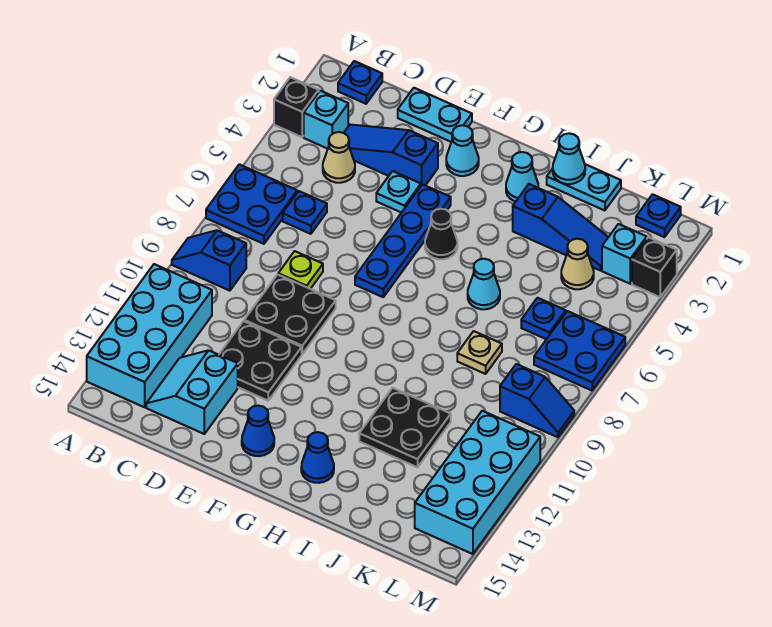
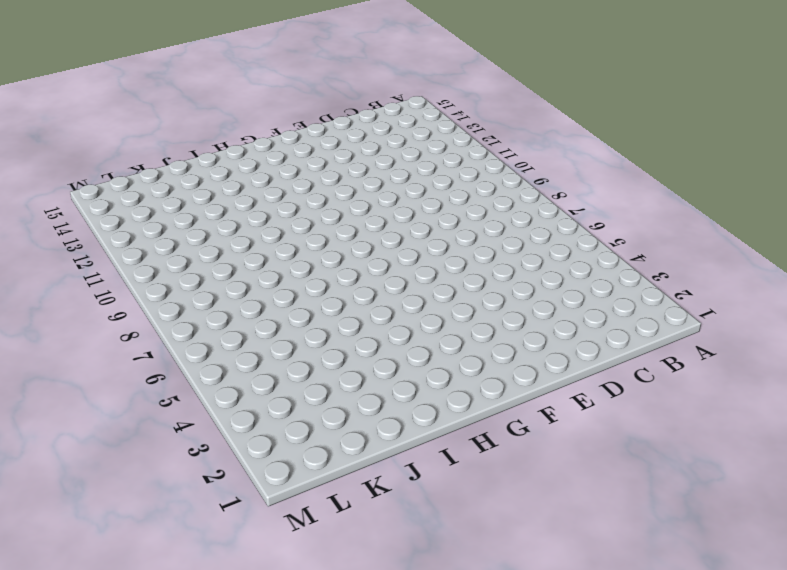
none -> black brick A3 level 1
none -> blue plate A6:B7 level 1
none -> blue slope A9:B9 level 1 top B
none -> cyan brick A11:B14 level 1

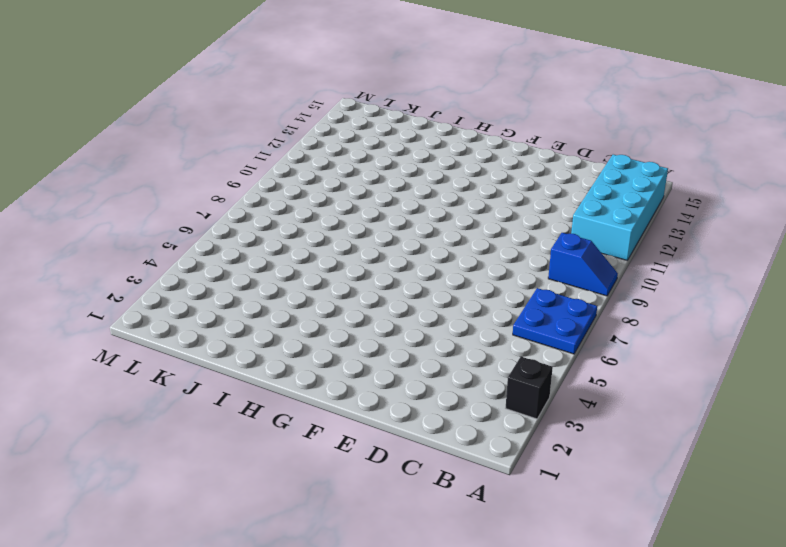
none -> blue plate B1 level 1
none -> cyan brick B3 level 1
none -> blue slope C3:E3 level 1 top E
none -> tan cone C4 level 1

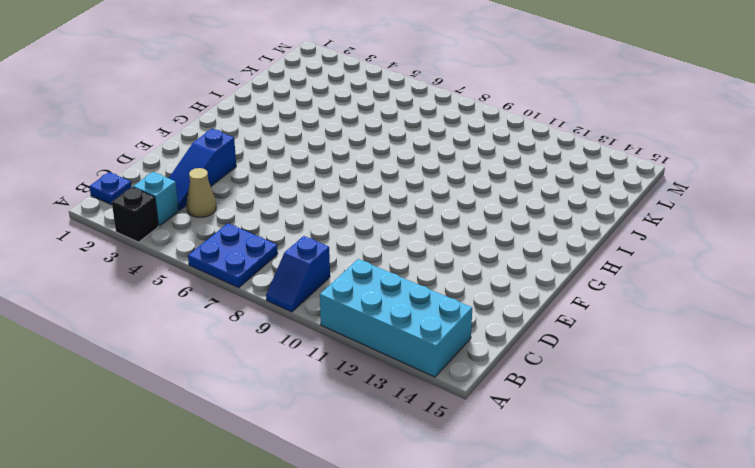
none -> blue plate C6 level 1
none -> cyan slope C13:D14 level 1 top D
none -> cyan plate D1:E1 level 1
none -> lime plate D8 level 1

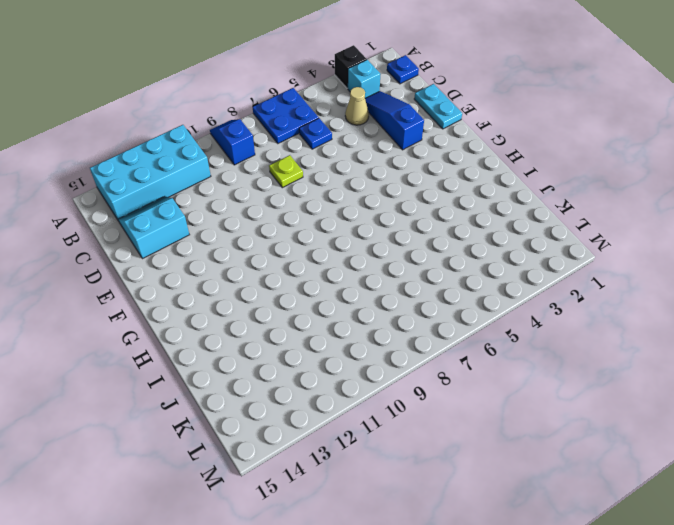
none -> black plate D9:E10 level 1
none -> black plate D11:E12 level 1
none -> cyan plate E4 level 1
none -> cyan cone F2 level 1

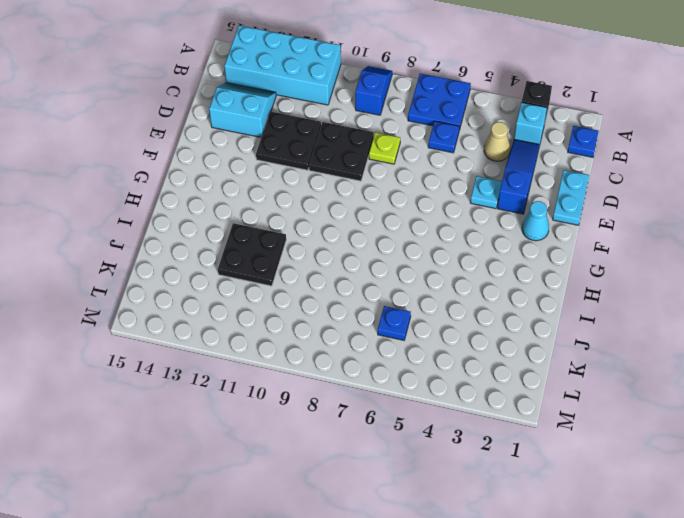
none -> blue plate F4:F7 level 1
none -> blue cone F14 level 1
none -> black cone G5 level 1
none -> cyan cone H2 level 1

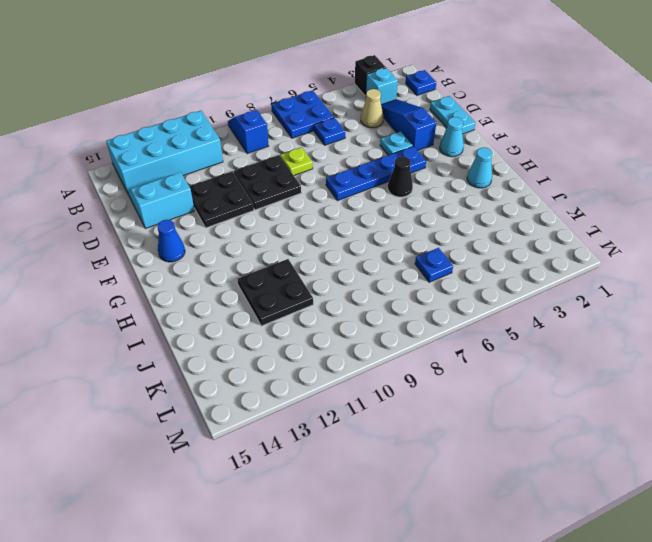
none -> blue cone H14 level 1
none -> cyan plate I1:J1 level 1
none -> blue slope I3:K3 level 1 top I
none -> cyan cone I6 level 1

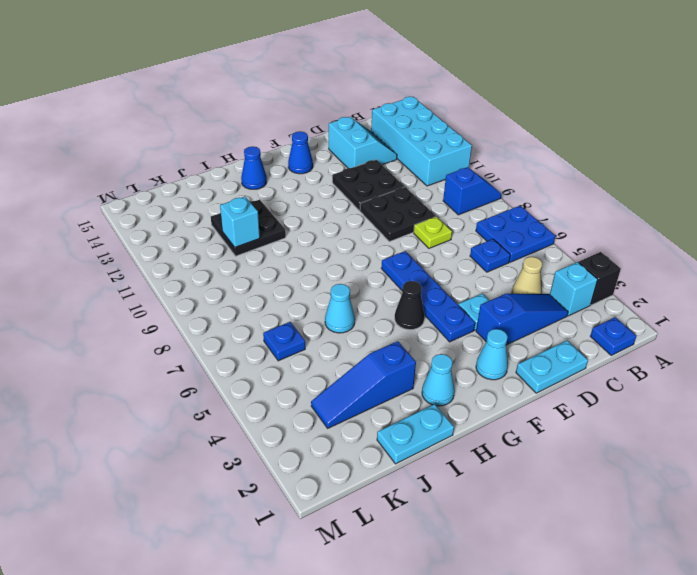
cyan brick J11 level 2 -> cyan brick L3 level 1
none -> tan plate J8 level 1
none -> tan cone K4 level 1
none -> blue plate L1 level 1
none -> blue plate L6:M7 level 1

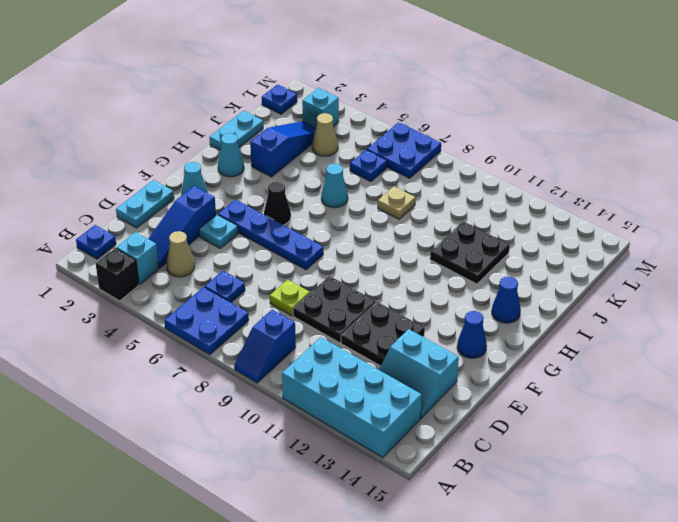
none -> blue slope L9:M9 level 1 top L
none -> cyan brick L11:M14 level 1
none -> black brick M3 level 1
none -> cyan cone I1 level 2

